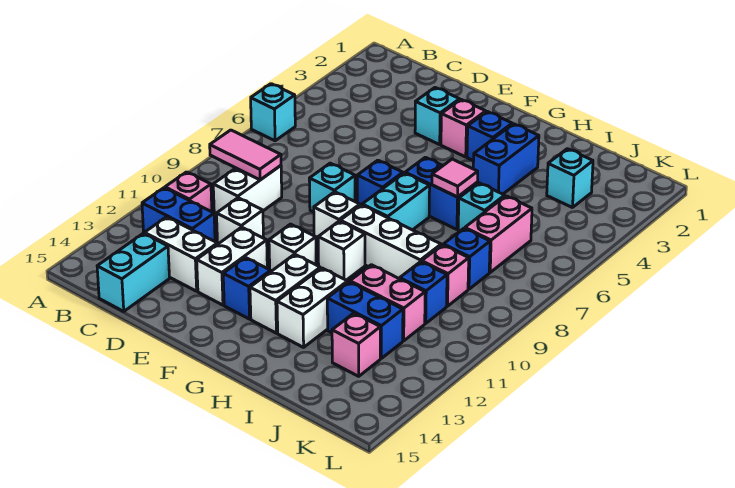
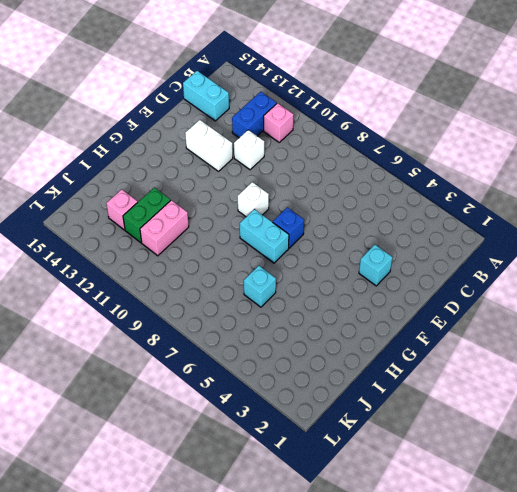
green brick I12:J12 level 1 -> blue brick I12:J12 level 1
none -> cyan brick A6 level 1
none -> white brick C9:C10 level 1
none -> white brick C13:D13 level 1
none -> cyan brick E8 level 1

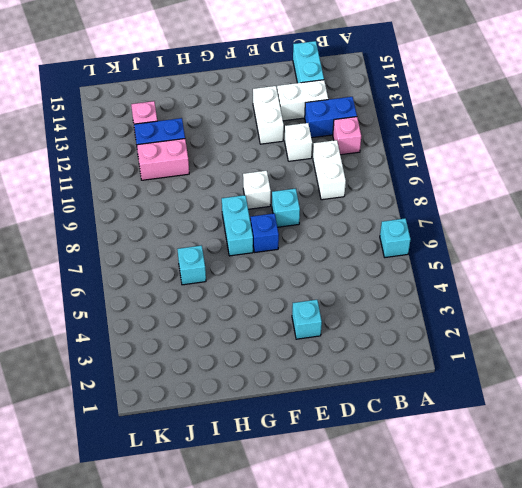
none -> pink brick F3 level 1
none -> white brick F11 level 1
none -> blue brick F13 level 1
none -> blue brick G3 level 1

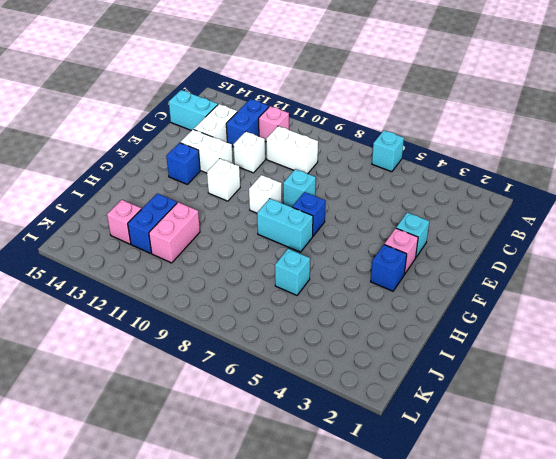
none -> blue brick G6:H6 level 1
none -> white brick G9:I9 level 1
none -> white brick G10 level 1
none -> white brick G12:G13 level 1

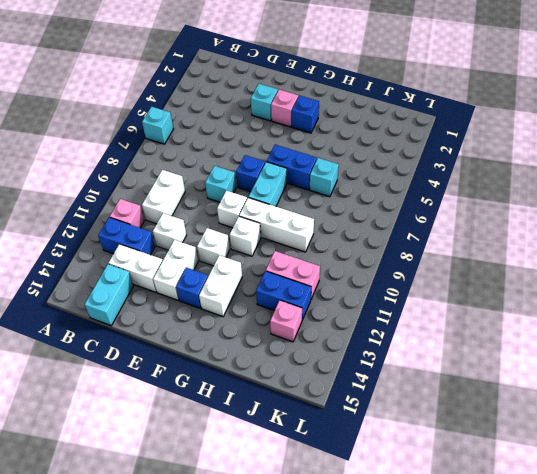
none -> blue brick H3:H4 level 1
none -> white brick H12:H13 level 1
none -> cyan brick J3 level 1
none -> pink brick J6:J7 level 1

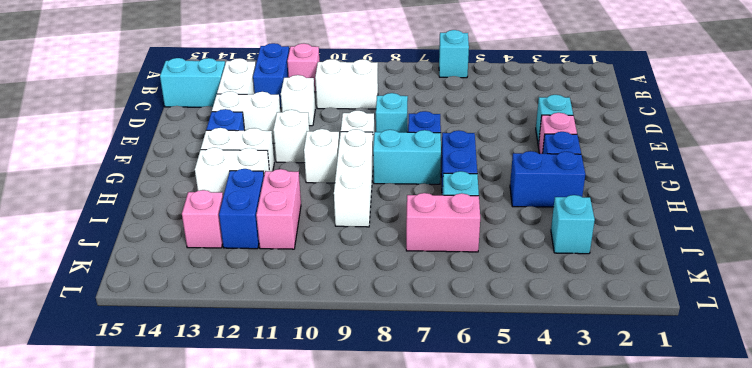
none -> blue brick J8 level 1
none -> pink brick J9 level 1
none -> blue brick J10 level 1
none -> pink tile B9:C9 level 2

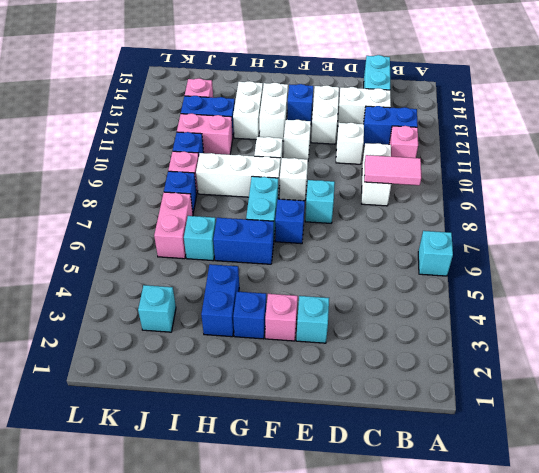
none -> pink tile H6 level 2

